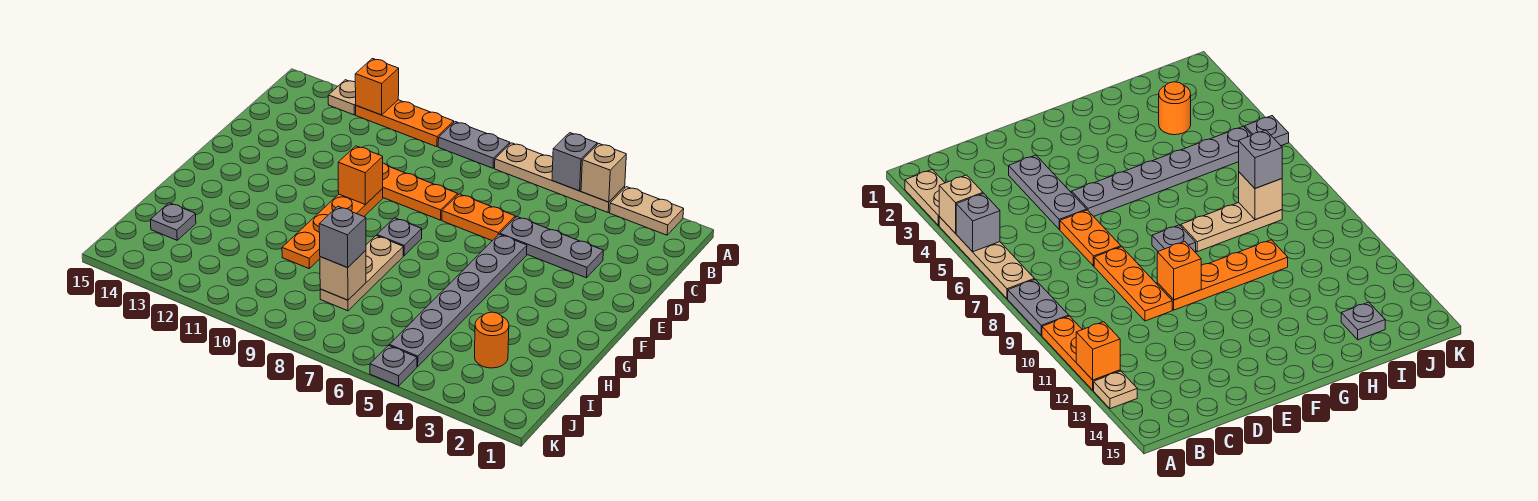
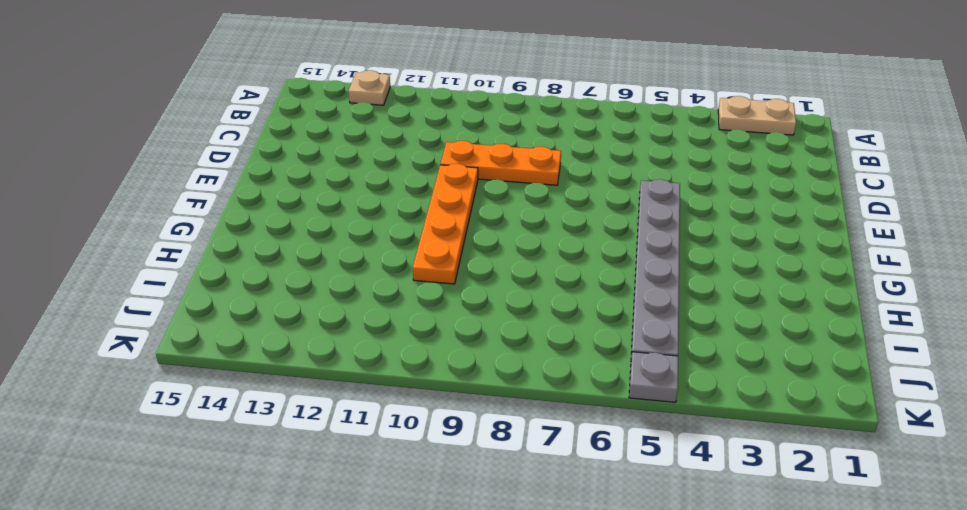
none -> tan plate A4:A7 level 1
none -> grey plate A8:A9 level 1
none -> orange plate A10:A12 level 1

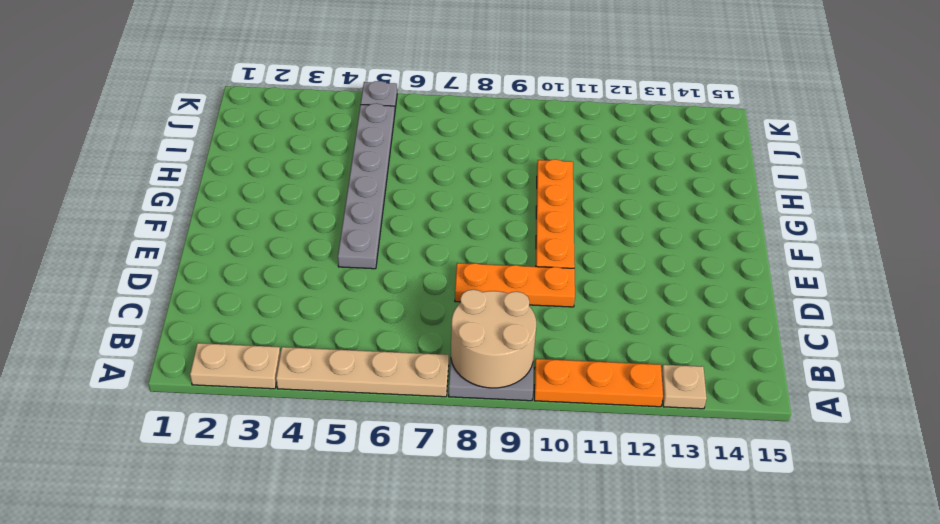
tan round brick A8:B9 level 2 -> none
none -> grey plate D3:D5 level 1
none -> orange plate D6:D7 level 1
none -> grey plate F8 level 1

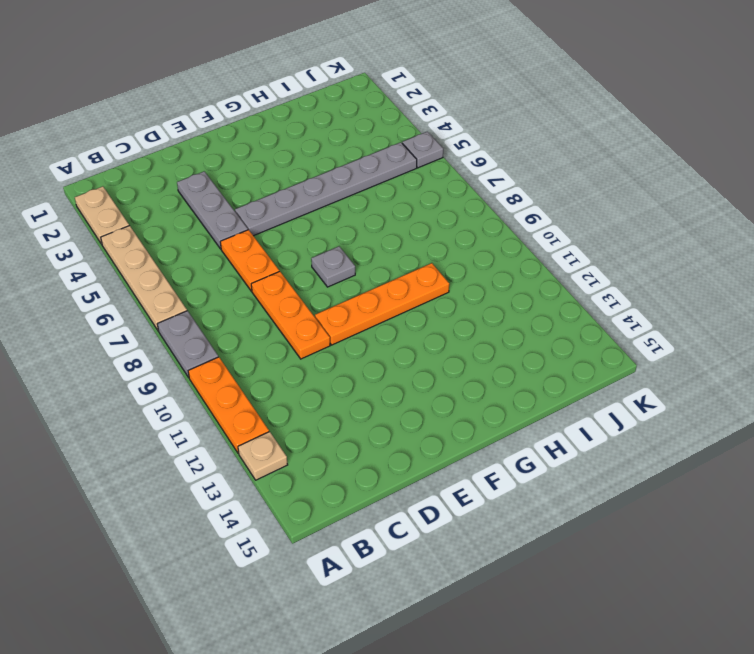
none -> tan plate G8:I8 level 1
none -> orange round brick I3 level 1
none -> grey plate I14 level 1

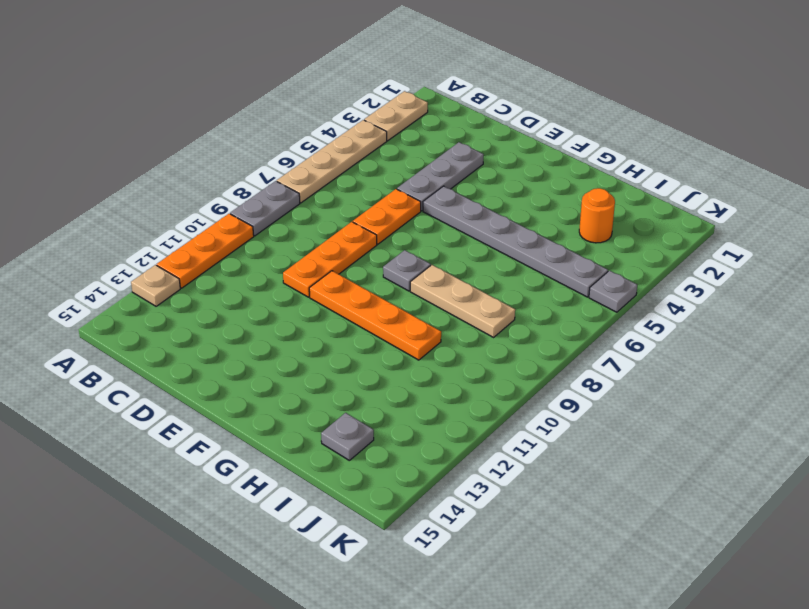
none -> tan brick A4 level 2
none -> grey brick A5 level 2
none -> orange brick A12 level 2

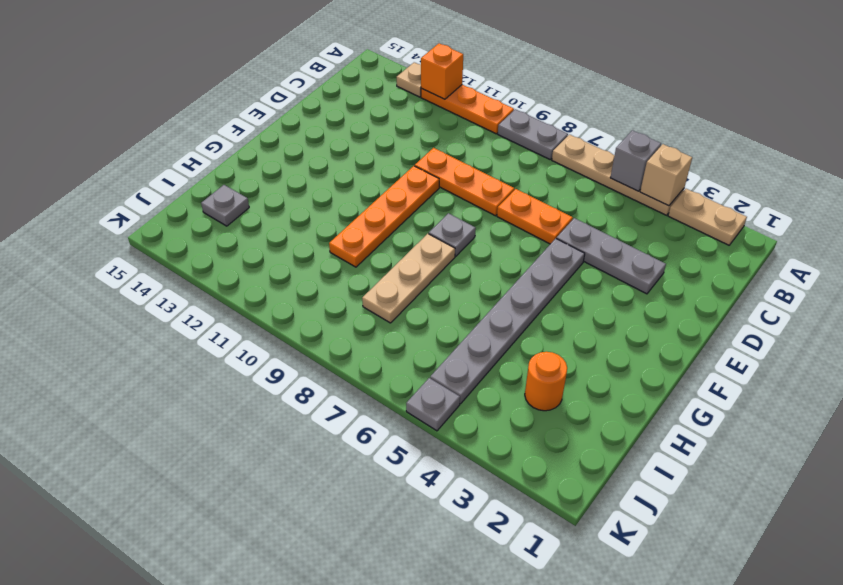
none -> orange brick E10 level 2
none -> tan brick I8 level 2
none -> grey brick I8 level 3

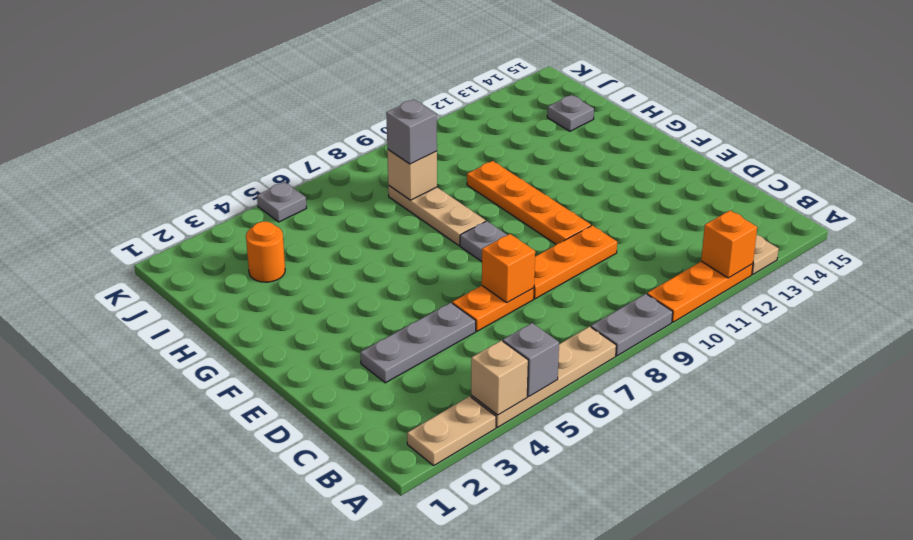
orange brick D7 level 2 -> orange brick E10 level 2
none -> grey plate E5:J5 level 1

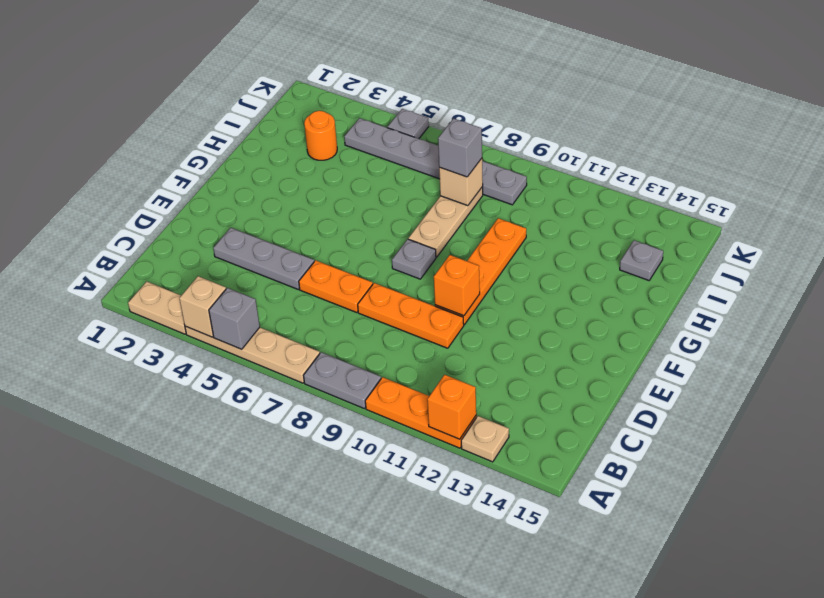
grey plate J4:J9 level 1 -> grey plate E5:J5 level 1

